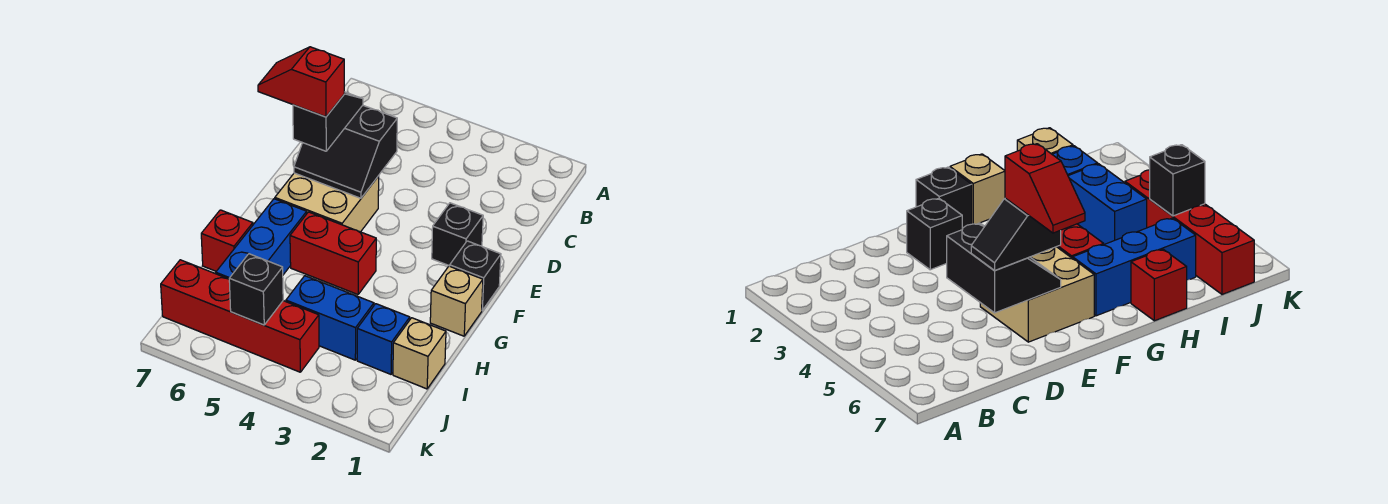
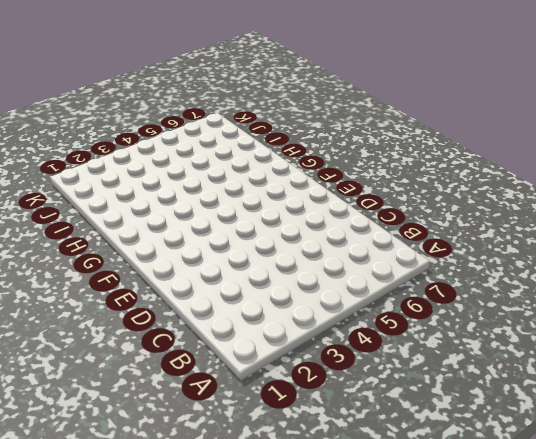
none -> black brick E2 level 1
none -> tan brick E5:F6 level 1
none -> black brick F1 level 1

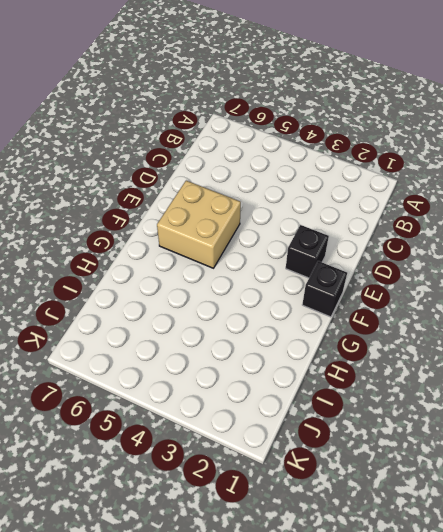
none -> tan brick G1 level 1
none -> red brick G4:G5 level 1
none -> blue brick G6:I6 level 1

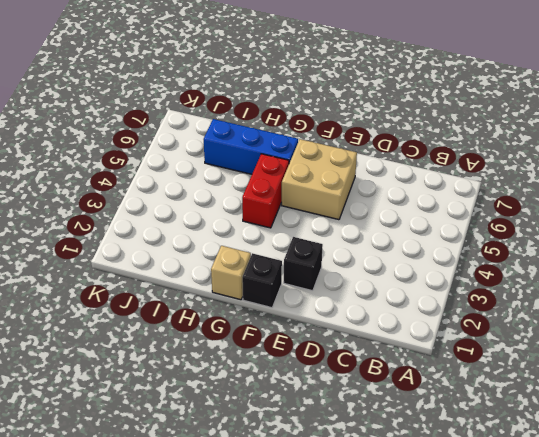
none -> red brick H7 level 1
none -> tan brick I1 level 1
none -> blue brick I2 level 1

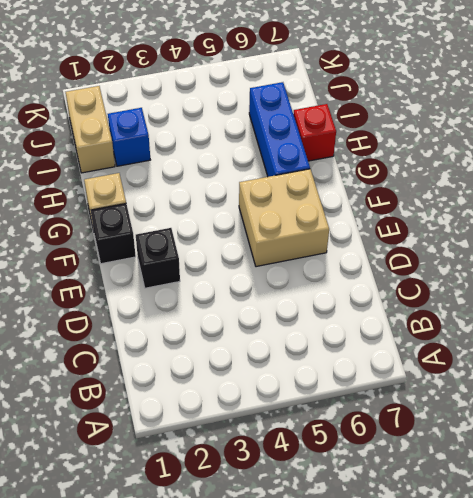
tan brick I1:J1 level 1 -> tan brick I1 level 1
none -> red brick G4:G5 level 1
none -> blue brick I3:I4 level 1
none -> red brick J4:J7 level 1

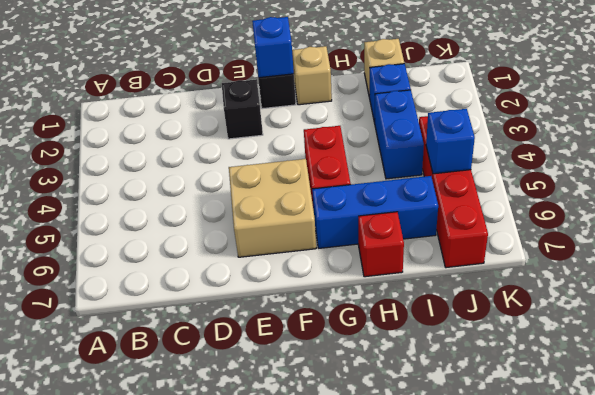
blue brick F1 level 2 -> none
blue brick J5 level 2 -> black brick J5 level 2
none -> black slope D5:E6 level 2 top D
none -> black slope D6:E6 level 3 top E
none -> red slope E6:E7 level 4 top 6

